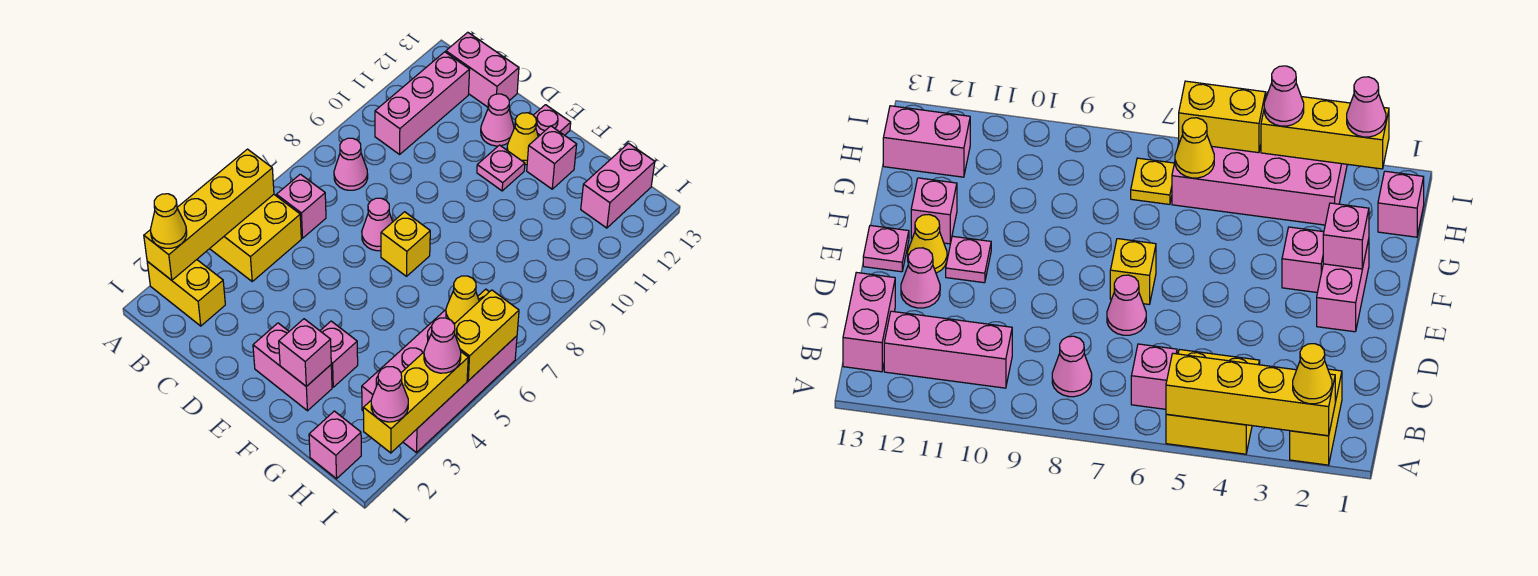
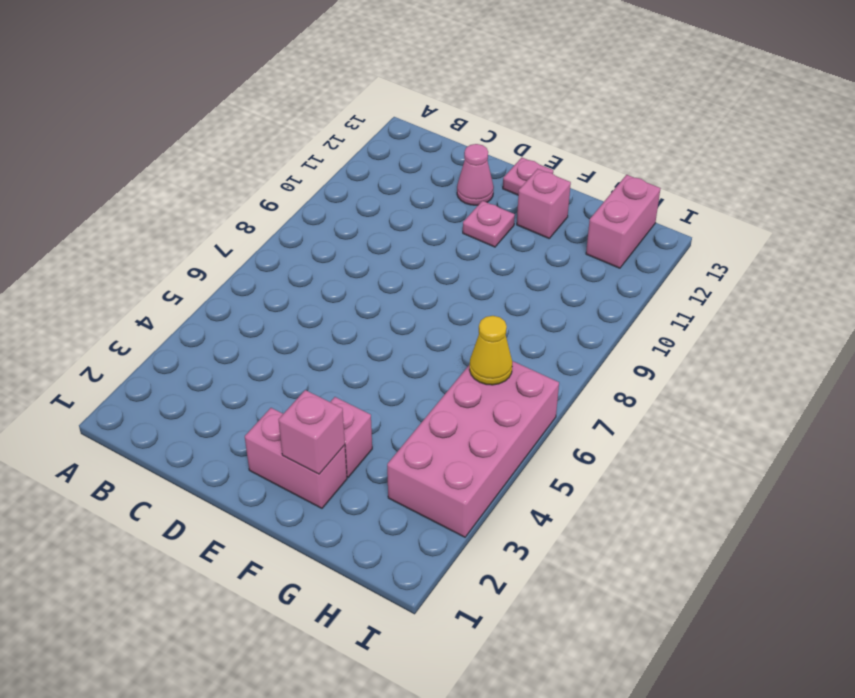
none -> yellow brick A2:B2 level 1
none -> yellow brick A4:B5 level 1
none -> pink brick B6 level 1

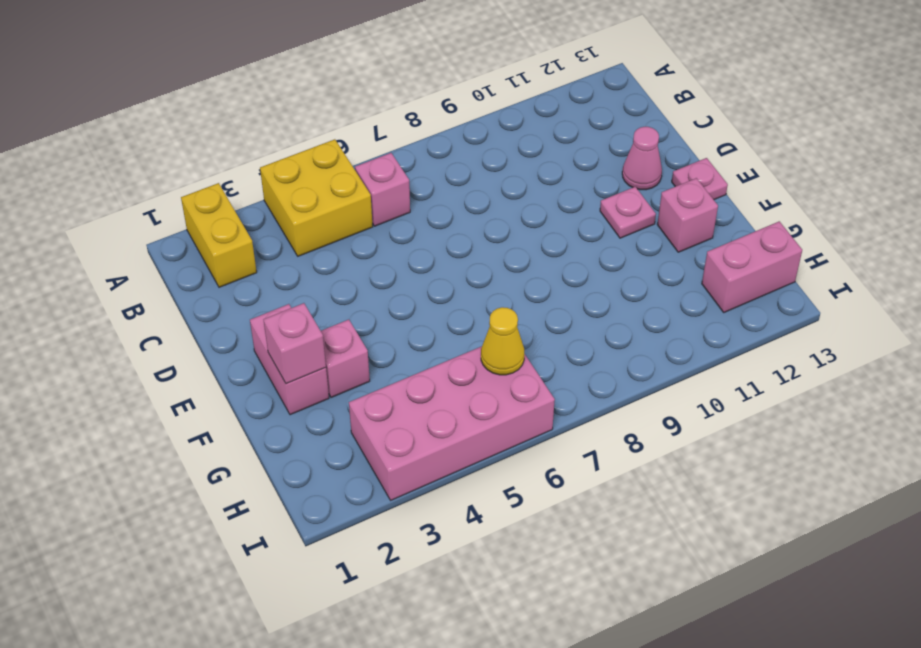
none -> pink cone B8 level 1
none -> pink brick B10:B12 level 1
none -> pink brick B13:C13 level 1

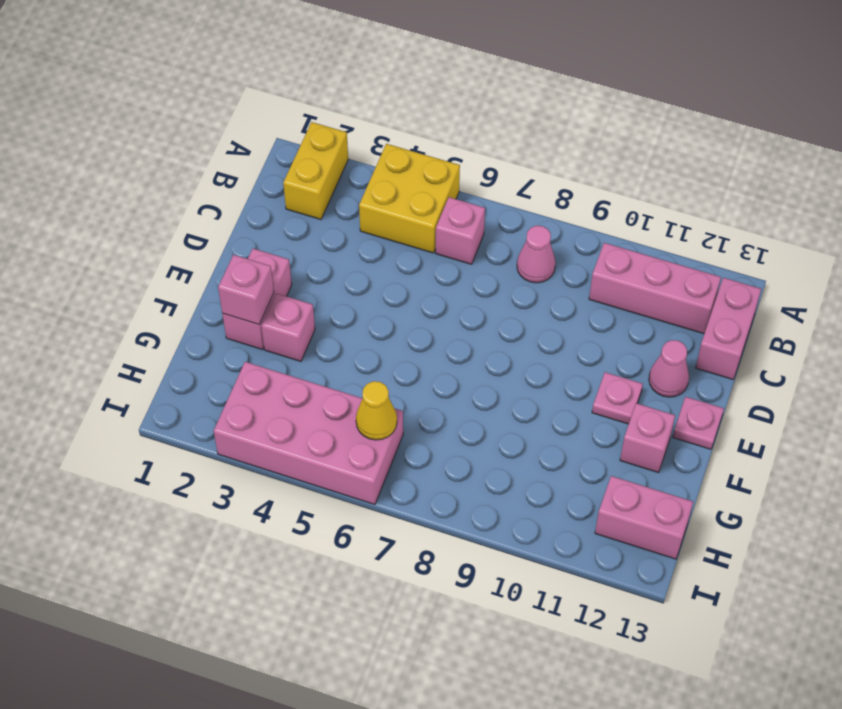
none -> pink cone D7 level 1
none -> yellow brick E7 level 1
none -> yellow cone E12 level 1

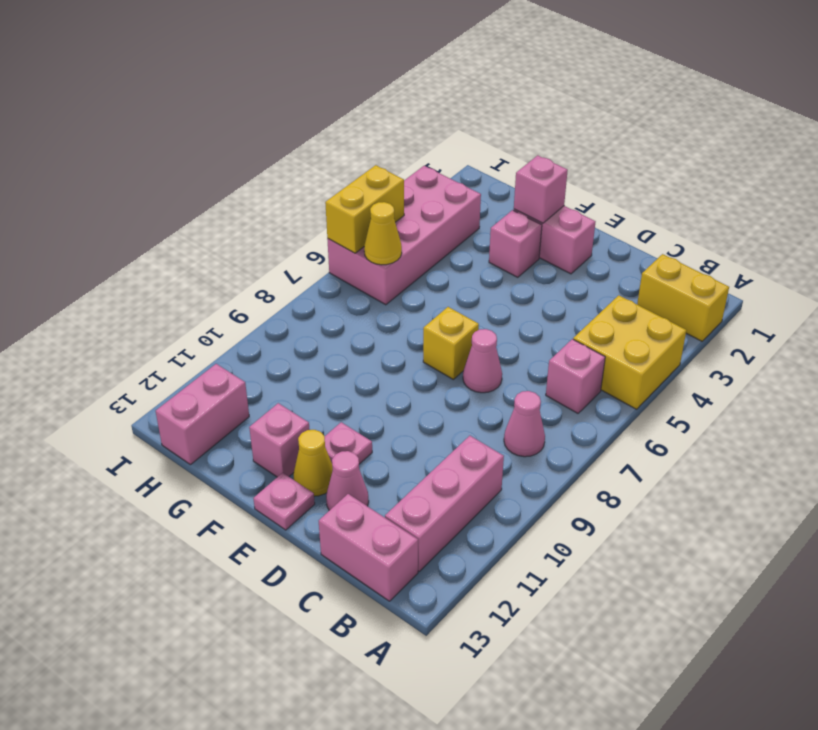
none -> pink brick H1 level 1
none -> yellow plate H7 level 1
none -> yellow brick A2:A5 level 2

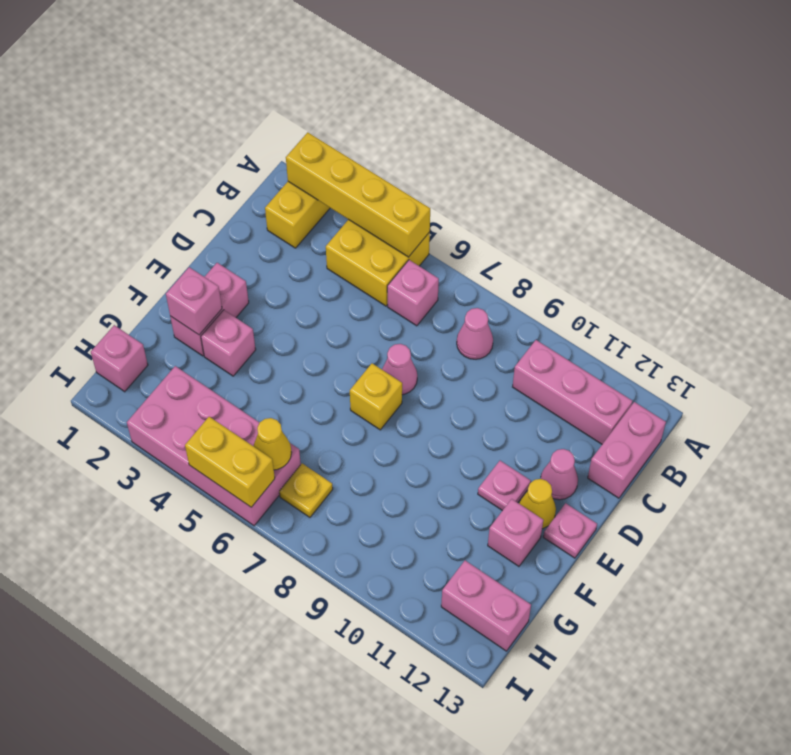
none -> yellow brick I2:I4 level 2
none -> yellow cone A2 level 3
none -> pink cone I2 level 3

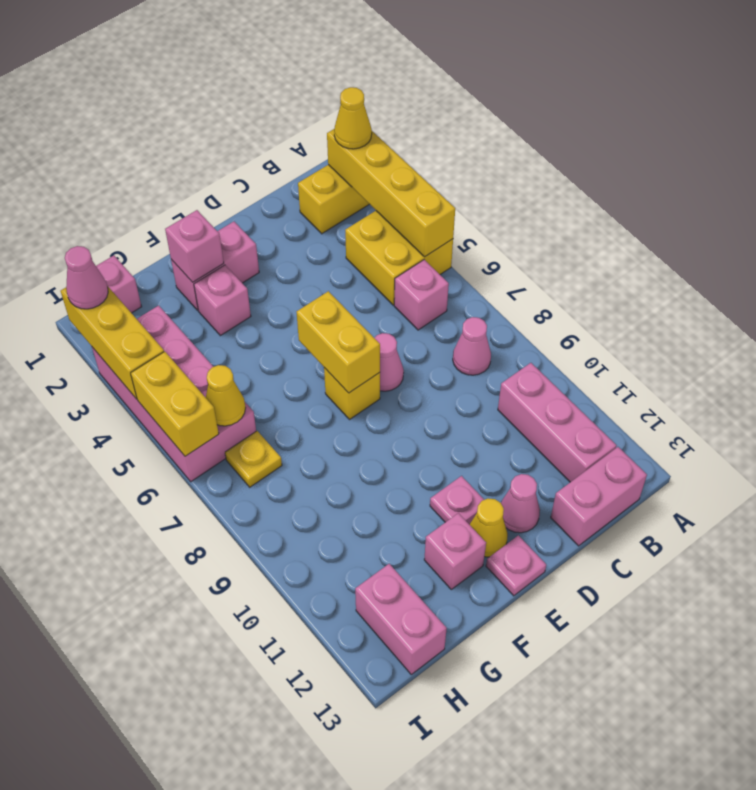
yellow brick E6:E7 level 2 -> none
none -> pink cone I4 level 3

